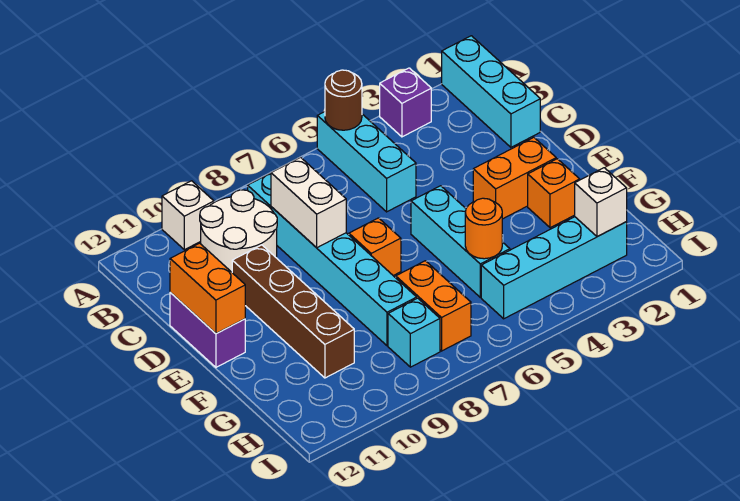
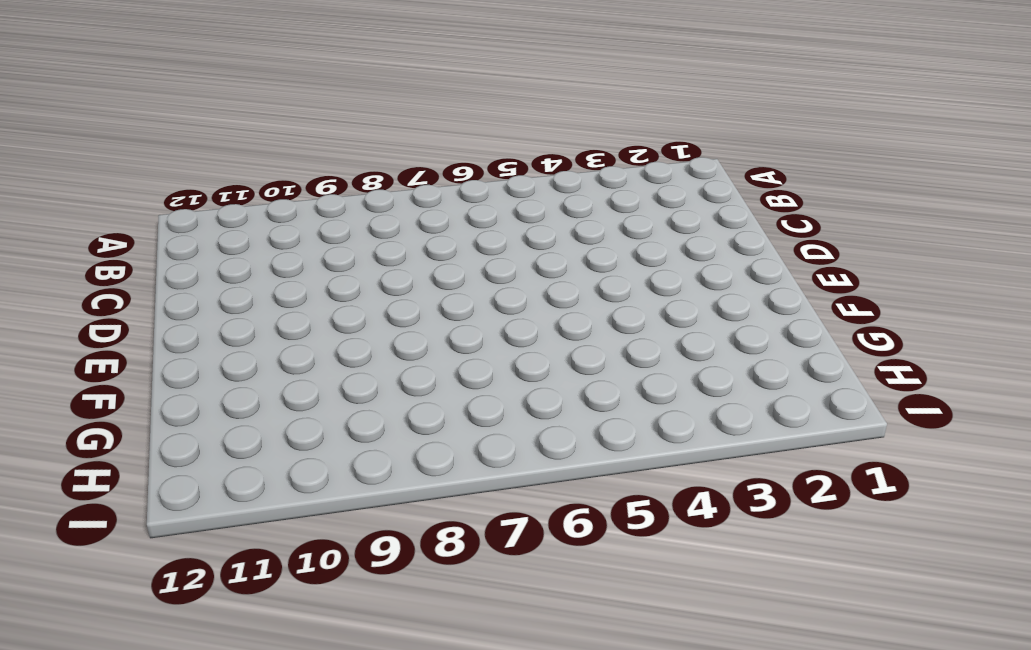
none -> cyan brick A1:C1 level 1
none -> purple brick A3 level 1
none -> cyan brick A5:C5 level 1

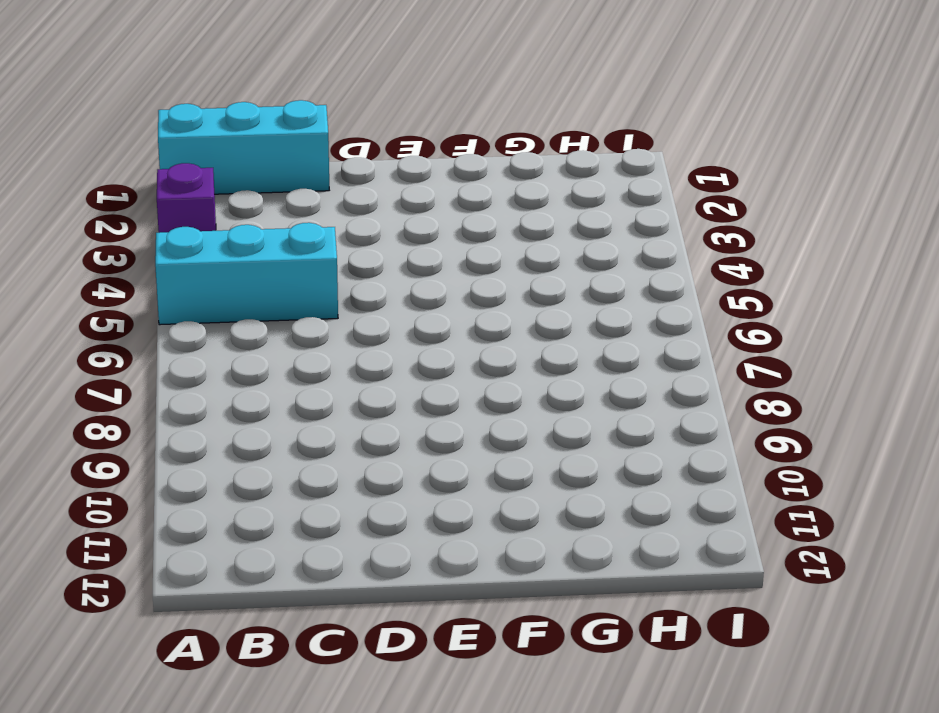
none -> white brick A10 level 1
none -> cyan brick B8:G8 level 1
none -> white round brick B9:C10 level 1

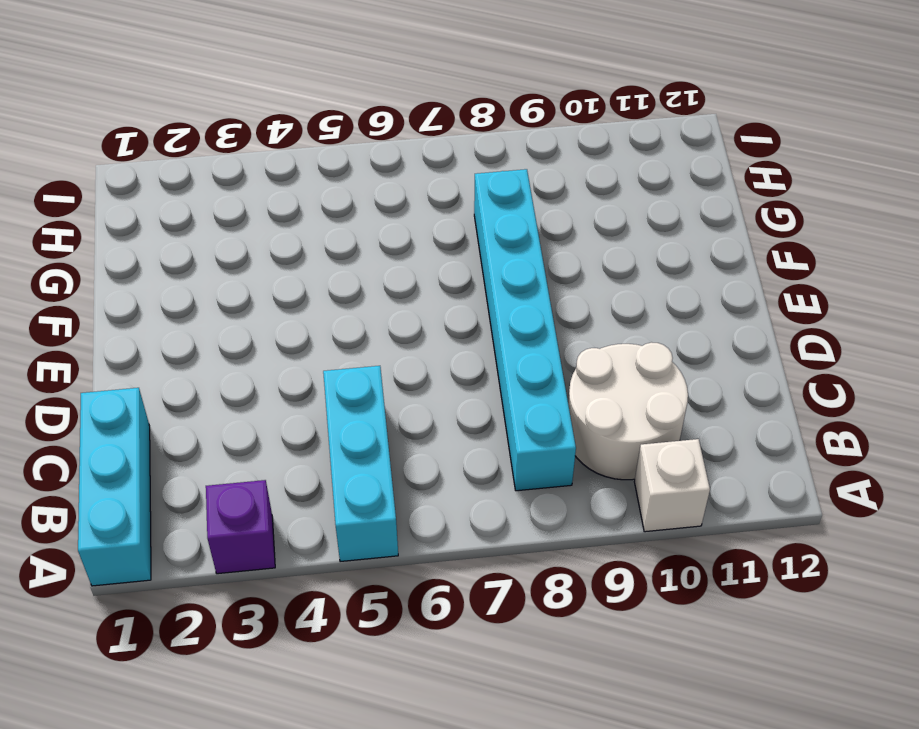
none -> brown brick D10:G10 level 1
none -> purple brick D12:E12 level 1
none -> orange brick E2:E3 level 1

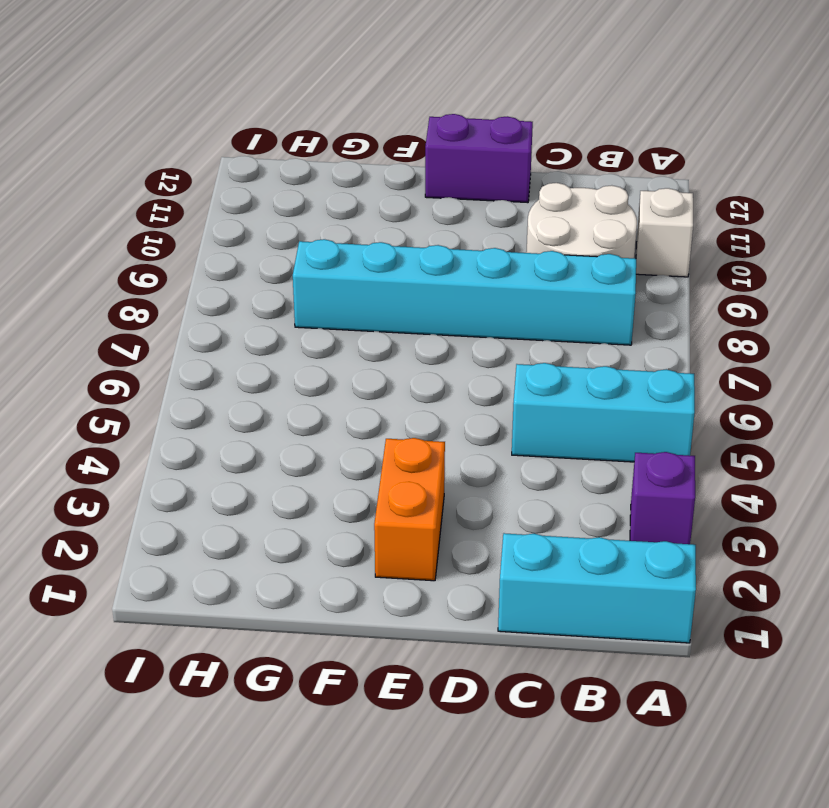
none -> brown brick D10:G10 level 1
none -> cyan brick E5:G5 level 1
none -> orange brick E7 level 1

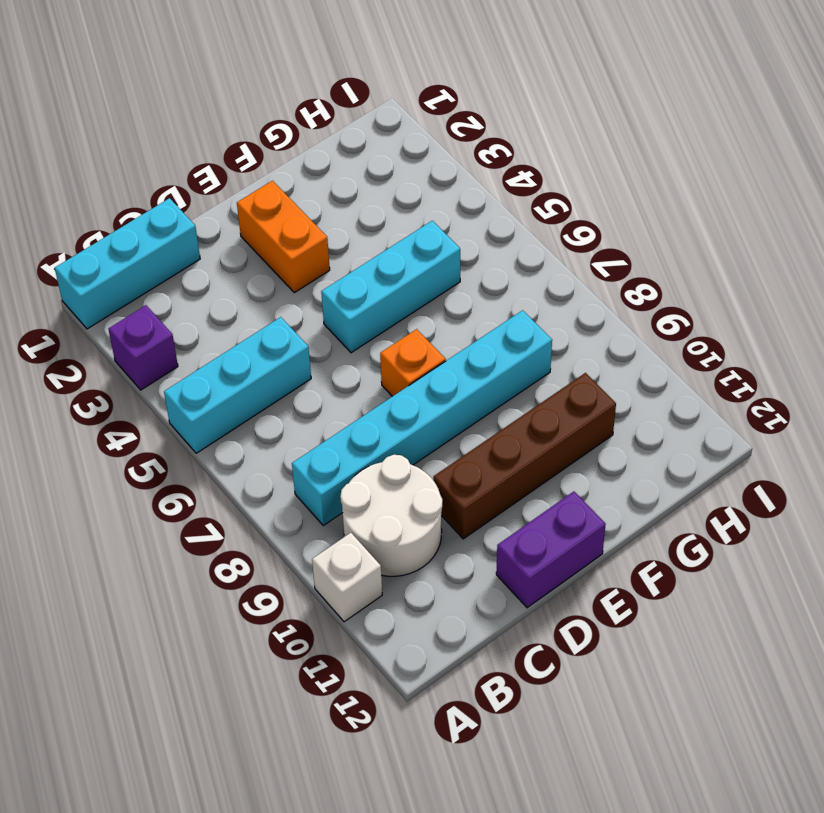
none -> orange brick F2 level 1
none -> orange brick G7:H7 level 1
none -> cyan brick H2:H5 level 1

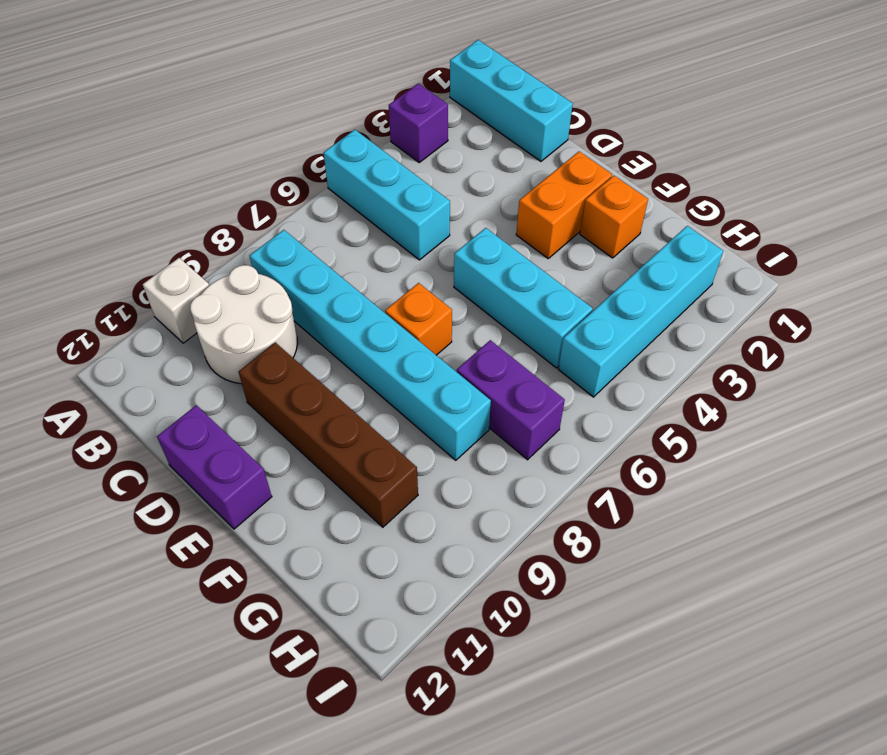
purple brick G7:H7 level 1 -> orange brick G7:H7 level 1
none -> cyan brick H8 level 1
none -> brown round brick A5 level 2
none -> white brick C8:D8 level 2

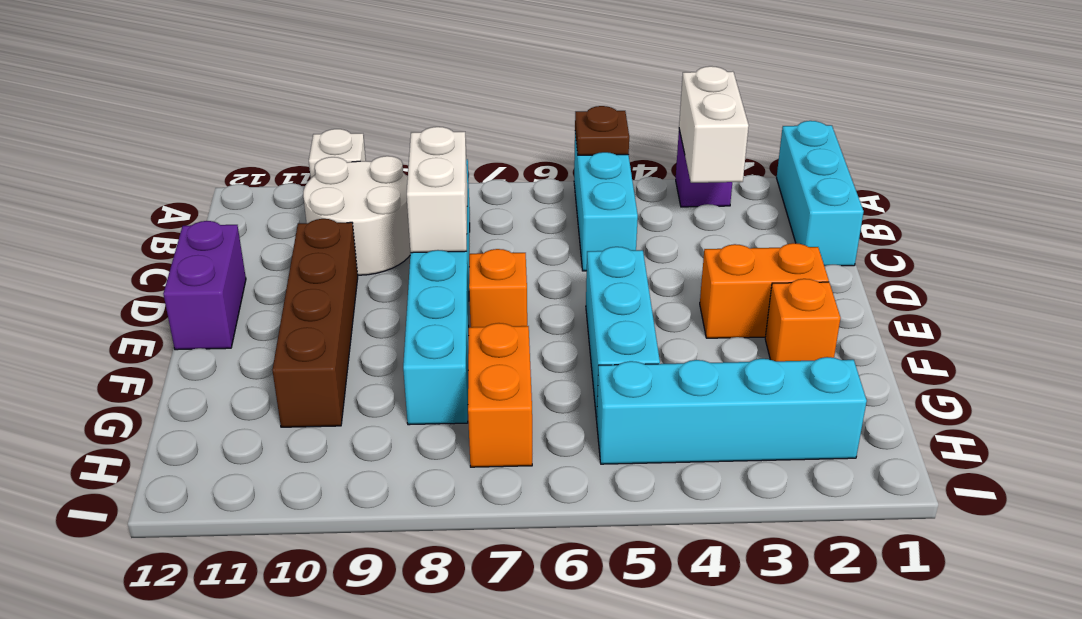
white brick A3:B3 level 2 -> none
brown plate A5 level 2 -> brown round brick A5 level 2
none -> cyan brick H8 level 1
none -> orange brick D12:E12 level 2
none -> orange round brick G5 level 2

